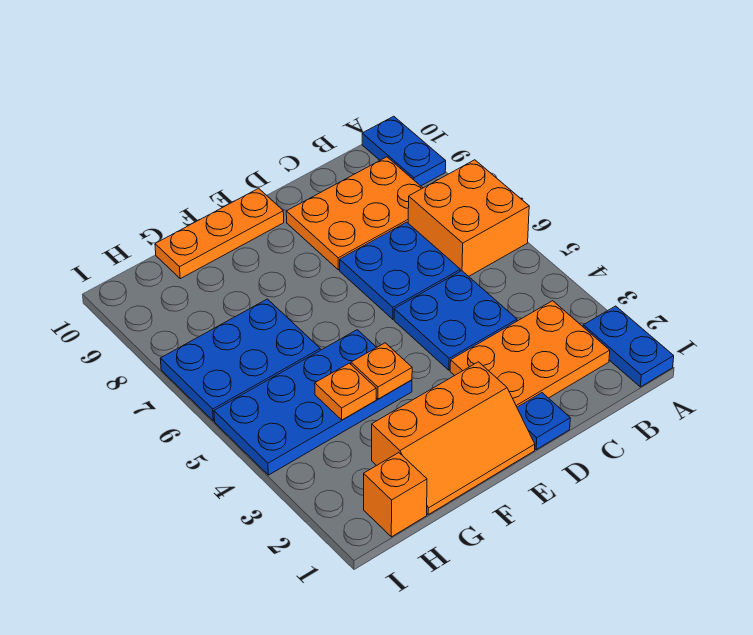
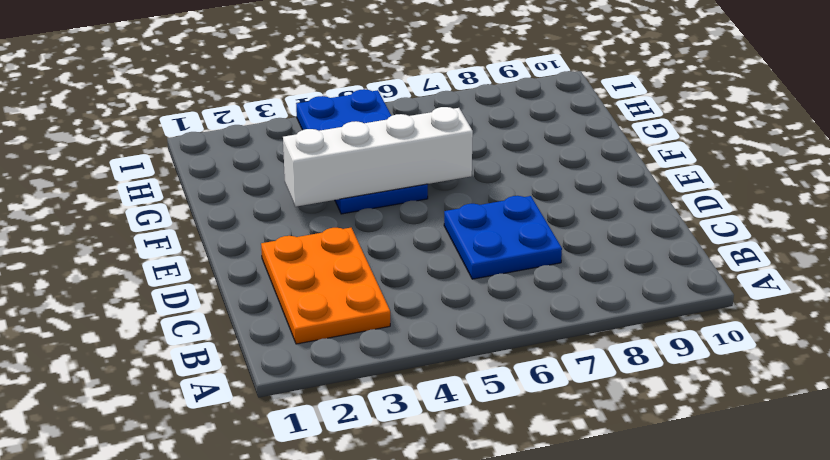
white brick F3:F6 level 2 -> orange plate F4 level 2
none -> blue plate A1:A2 level 1
none -> orange brick A6:B7 level 1
none -> blue plate A9:A10 level 1

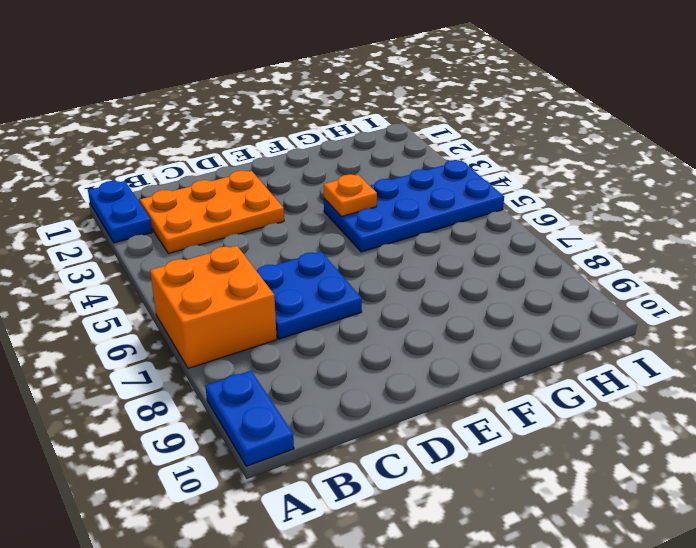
none -> orange plate B8:D9 level 1
none -> blue plate C4:D5 level 1
none -> blue plate D1 level 1

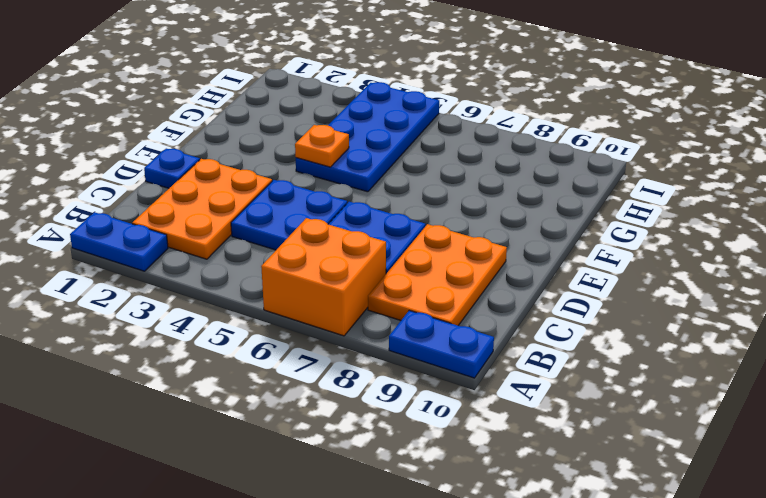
none -> orange slope E1:G2 level 1 top 2
none -> orange plate E10:G10 level 1
none -> blue plate G6:I7 level 1

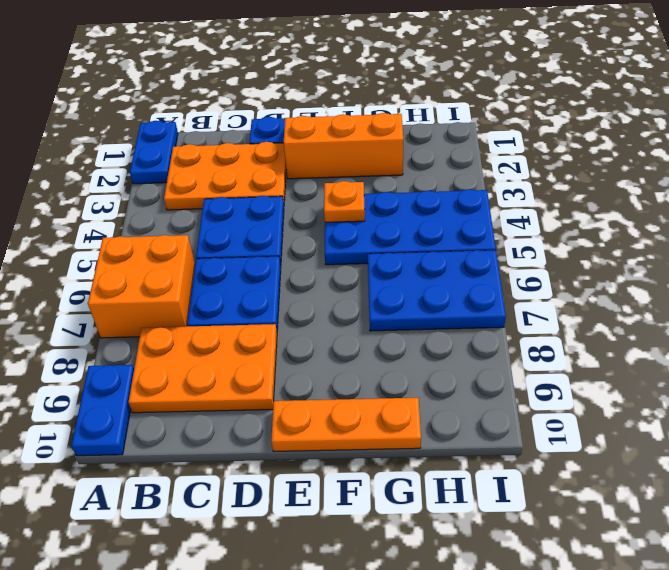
none -> orange brick H1 level 1
none -> orange plate G4 level 2

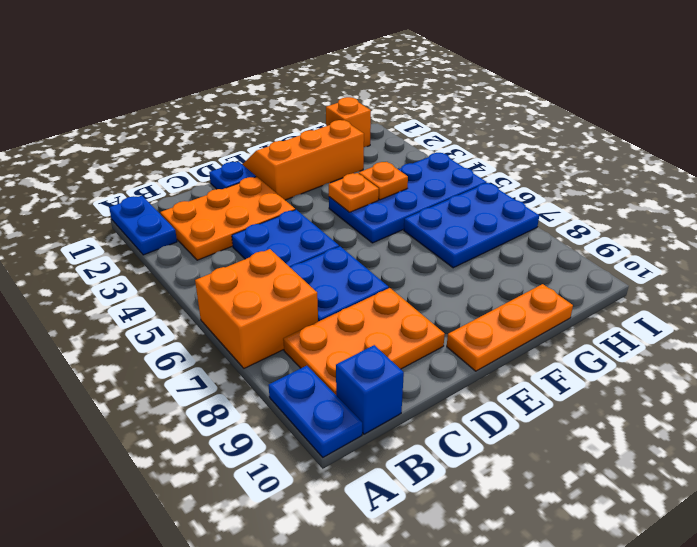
blue brick B10 level 1 -> none

